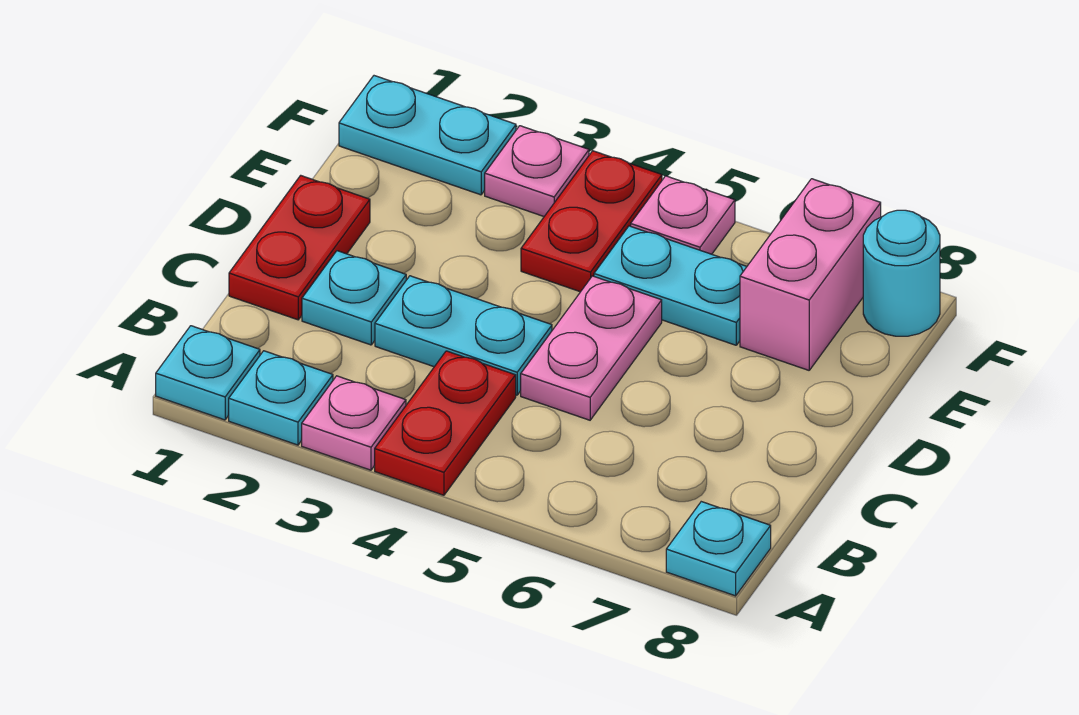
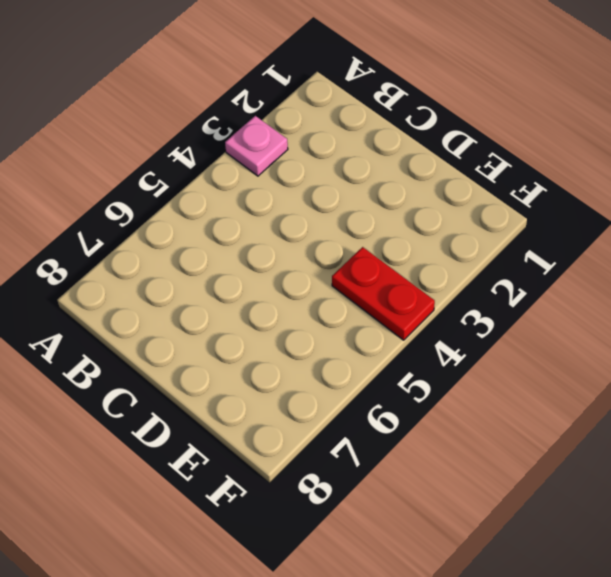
none -> cyan plate A1 level 1
none -> cyan plate A2 level 1
none -> red plate A4:B4 level 1

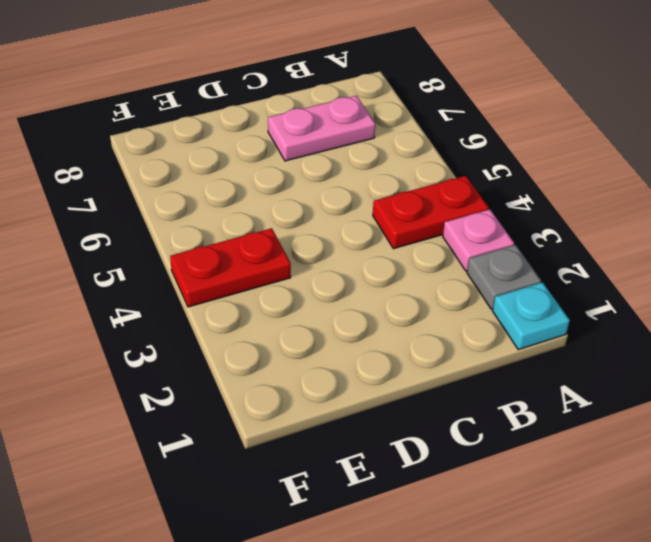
grey plate A2 level 1 -> cyan plate A2 level 1
pink plate B7:C7 level 1 -> pink plate C5:D5 level 1
none -> cyan plate A8 level 1
none -> red plate C1:D1 level 1
none -> cyan plate C2 level 1

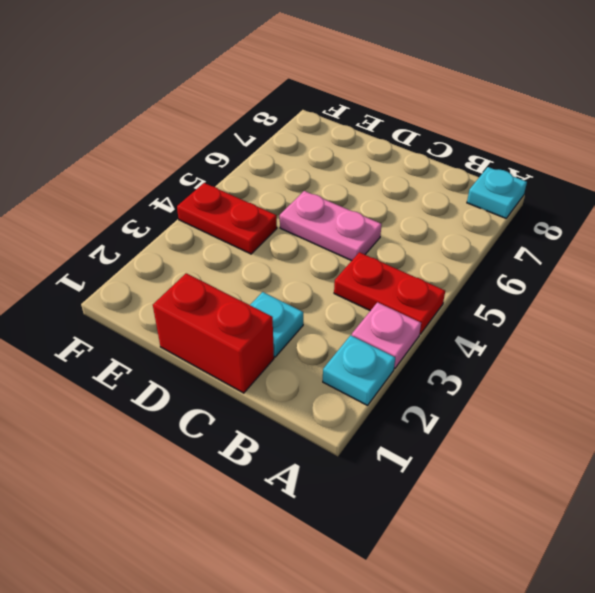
red brick C1:D1 level 1 -> red plate C1:D1 level 1
none -> cyan plate A1 level 1
none -> cyan plate C3:C4 level 1
none -> cyan plate E5:E6 level 1

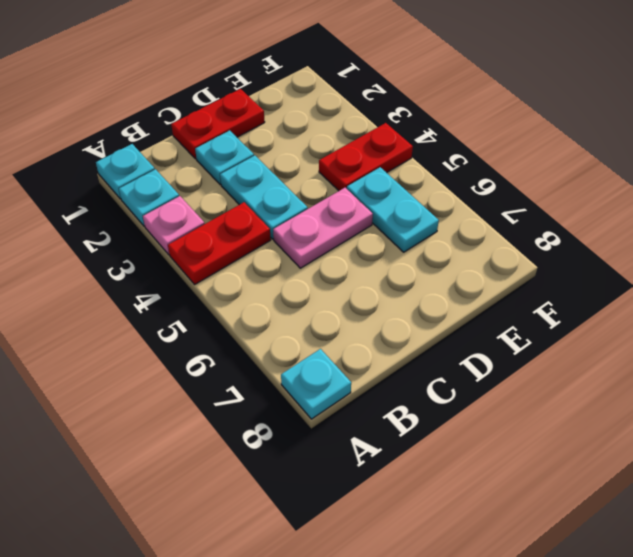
none -> pink brick E7:F7 level 1
none -> cyan plate F1:F2 level 1
none -> pink plate F3 level 1

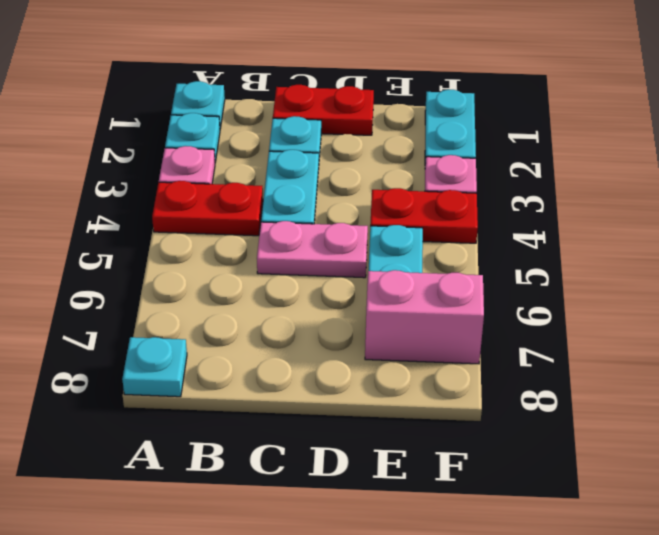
none -> pink plate F5 level 1
none -> cyan round brick F8 level 1

